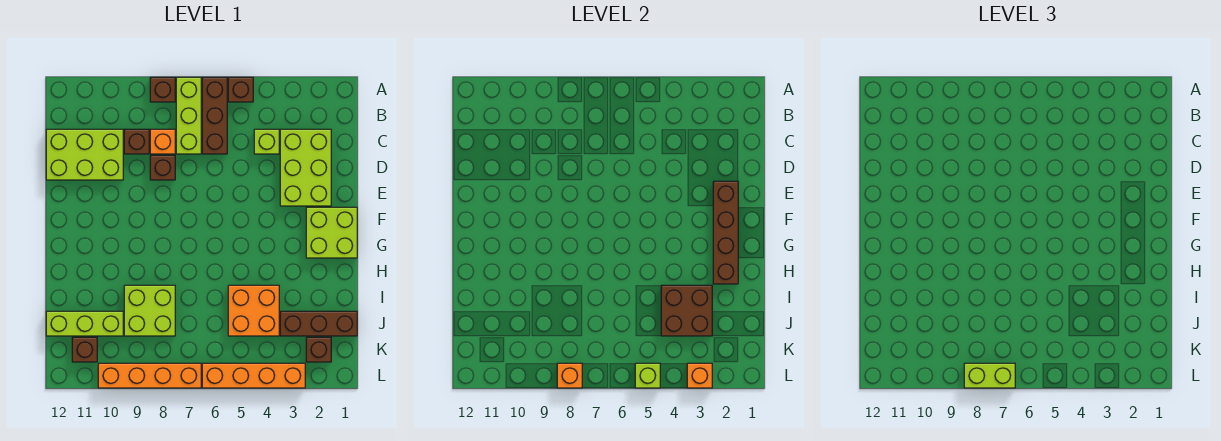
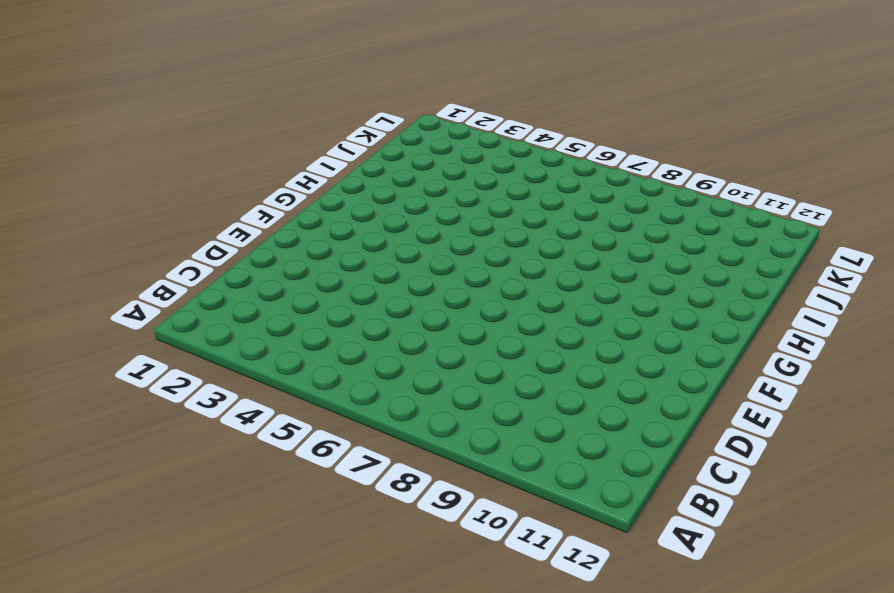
none -> brown brick A5 level 1
none -> brown brick A6:C6 level 1
none -> lime brick A7:C7 level 1

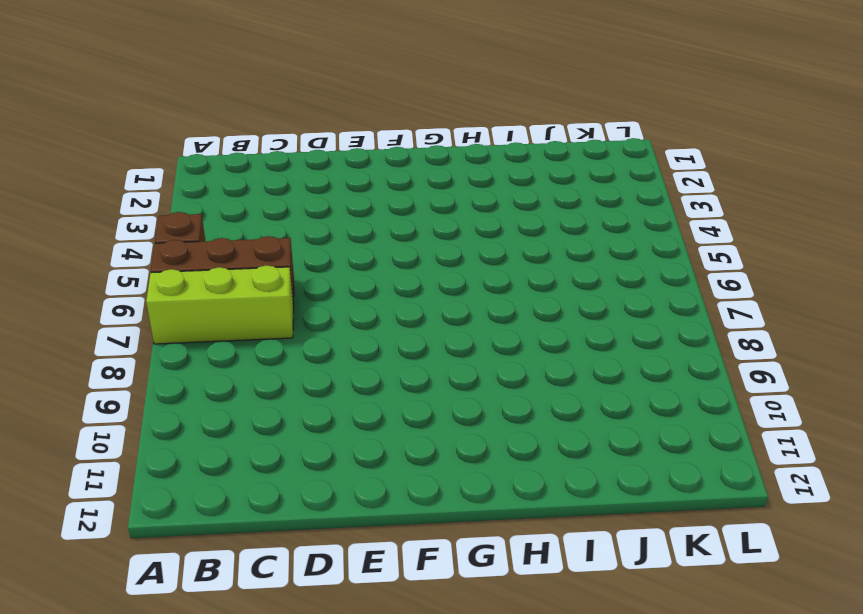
none -> brown brick A8 level 1
none -> lime brick C2:E3 level 1
none -> lime brick C4 level 1

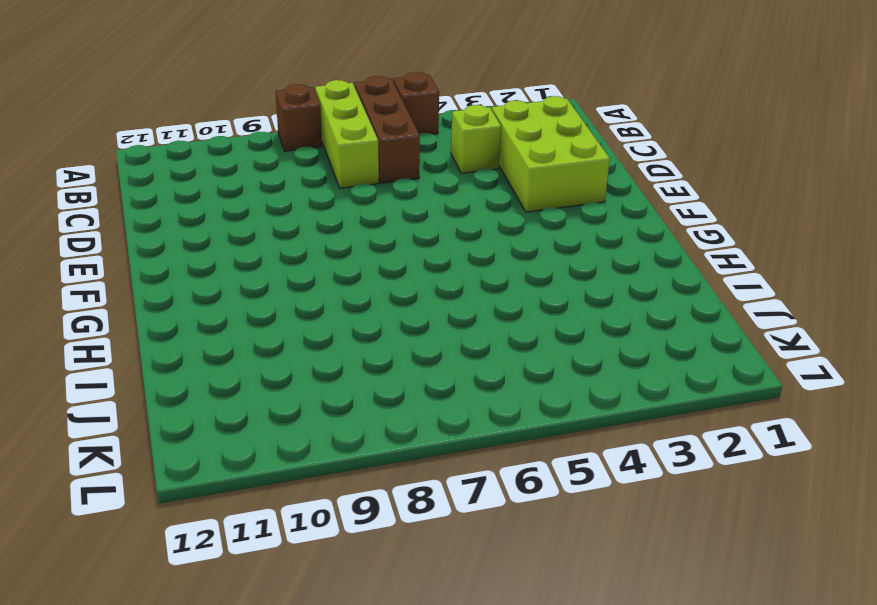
none -> orange brick C8 level 1
none -> brown brick C9 level 1
none -> lime brick C10:D12 level 1

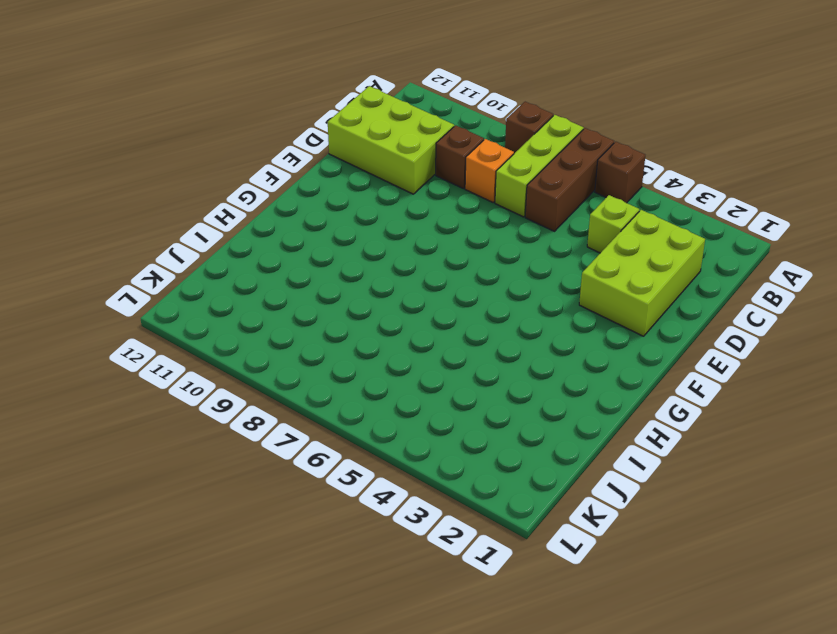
none -> brown brick D8 level 1
none -> lime brick F1:G2 level 1
none -> orange brick I4:J5 level 1

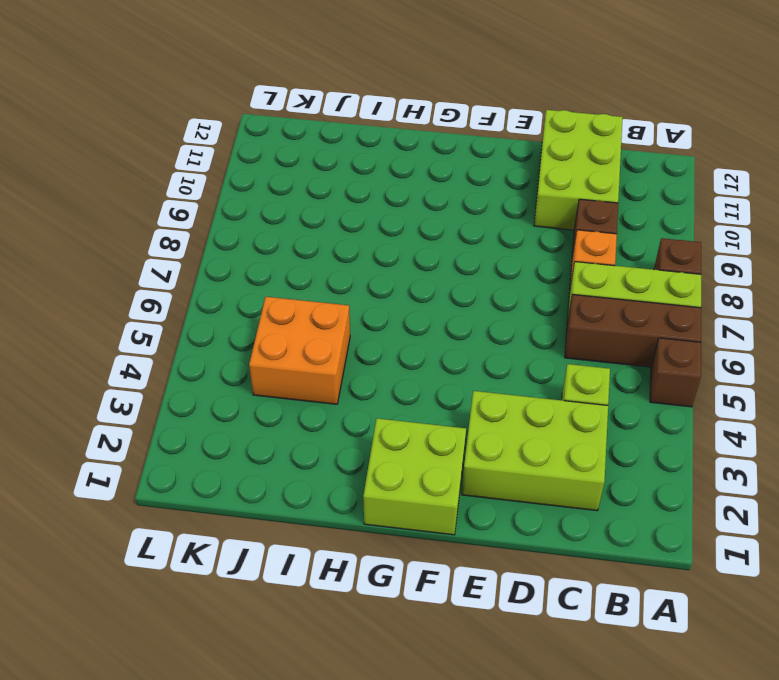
none -> brown brick D8 level 1
none -> lime brick I8:J9 level 1
none -> brown brick J1:J3 level 1

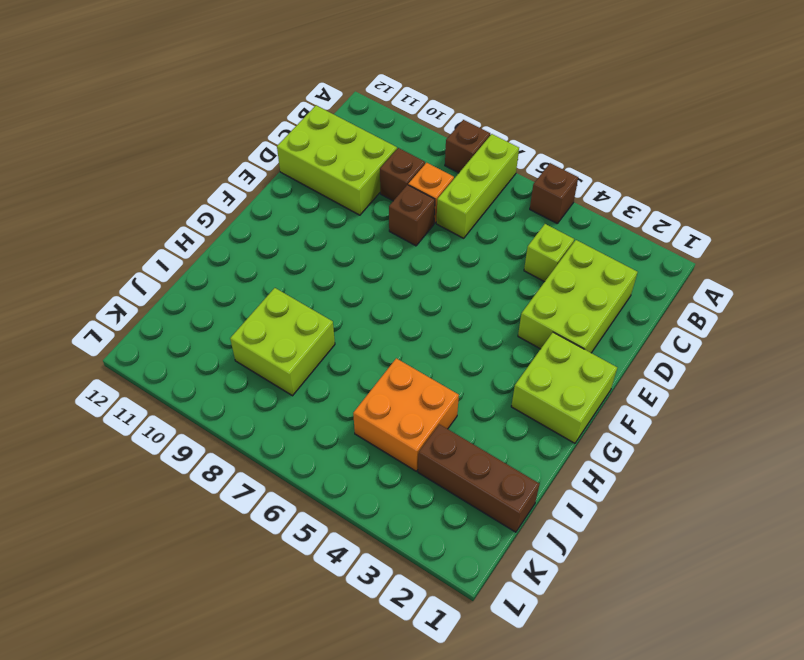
none -> brown brick A6:C6 level 1
none -> lime brick J10:J12 level 1
none -> brown brick K2 level 1

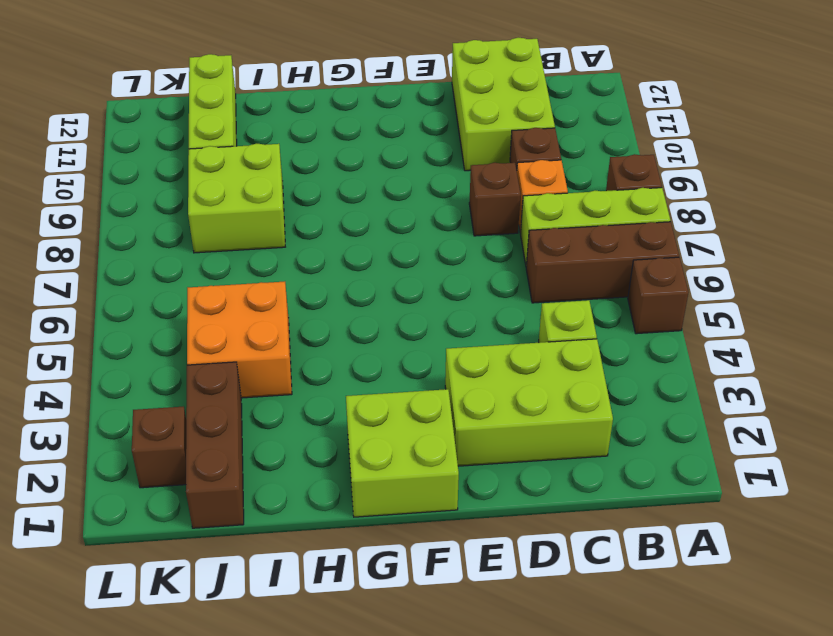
none -> brown brick K11 level 1
none -> orange brick L3:L6 level 1
none -> orange brick L7:L10 level 1

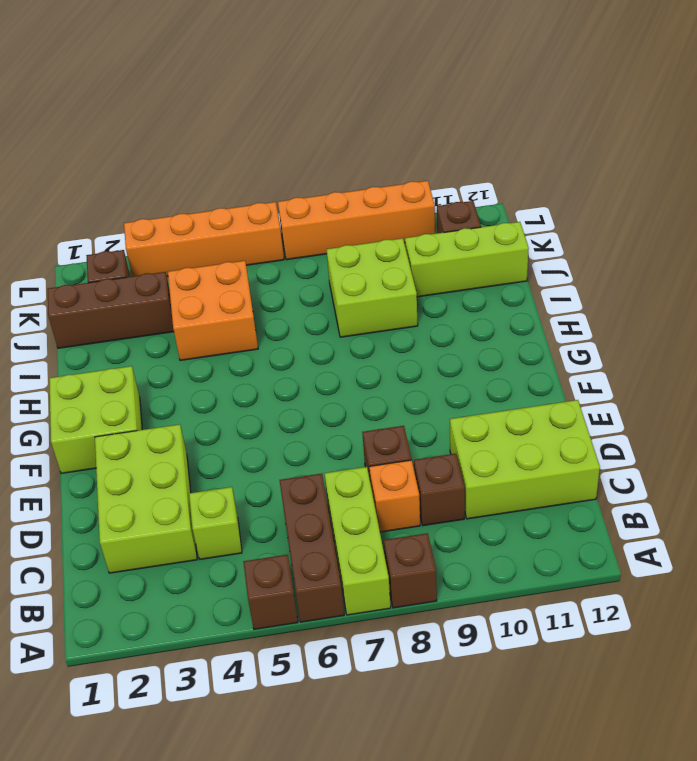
none -> brown brick E2:H2 level 2
none -> brown brick I3:J4 level 2
none -> orange brick L3 level 2

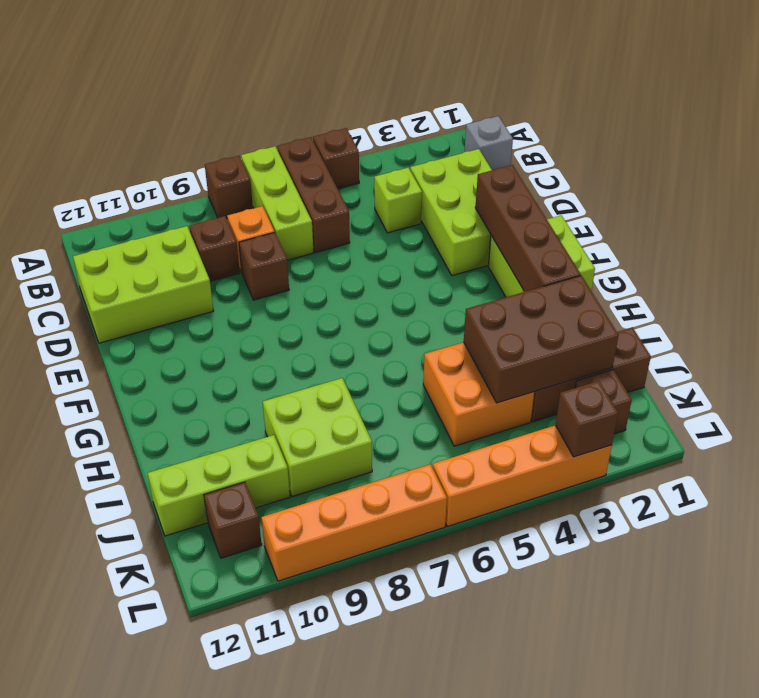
grey brick B1 level 1 -> none
brown brick I2:J4 level 2 -> brown brick I3:J4 level 2
brown brick L3 level 2 -> orange brick L3 level 2
none -> lime brick L5 level 2
none -> orange brick L8 level 2
none -> lime brick L7:L8 level 3

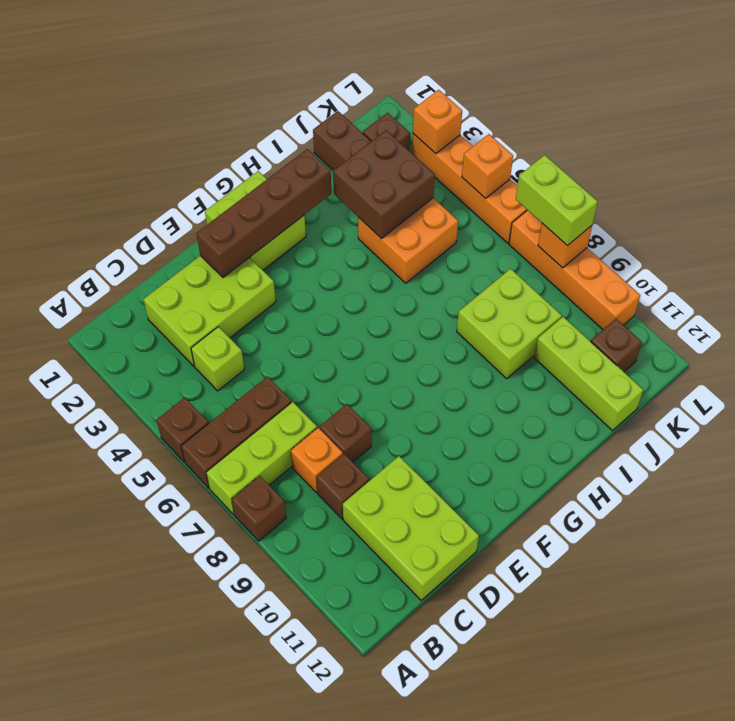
orange brick L5 level 2 -> lime brick L5 level 2

